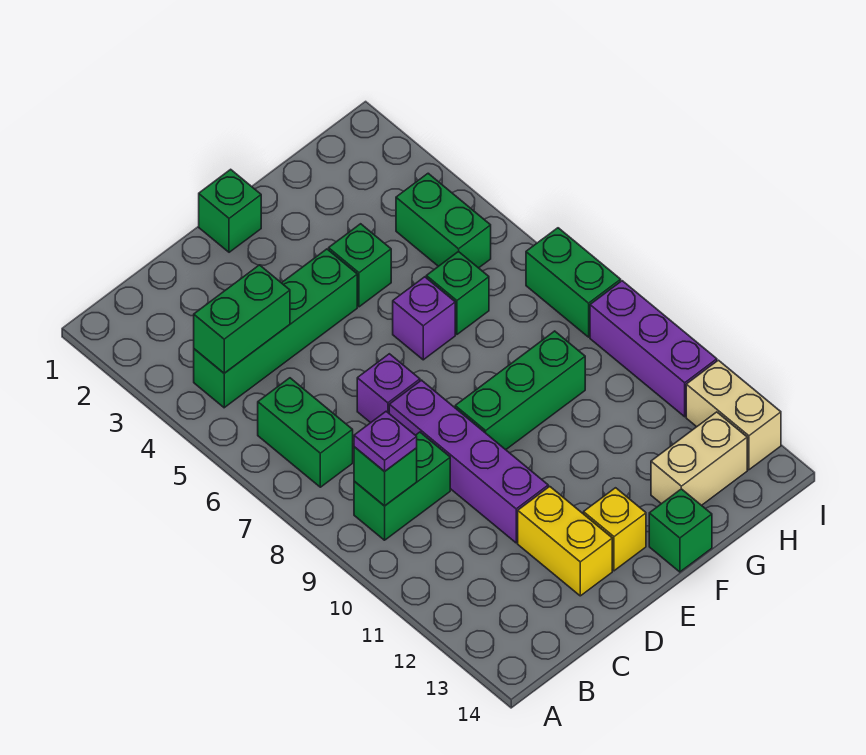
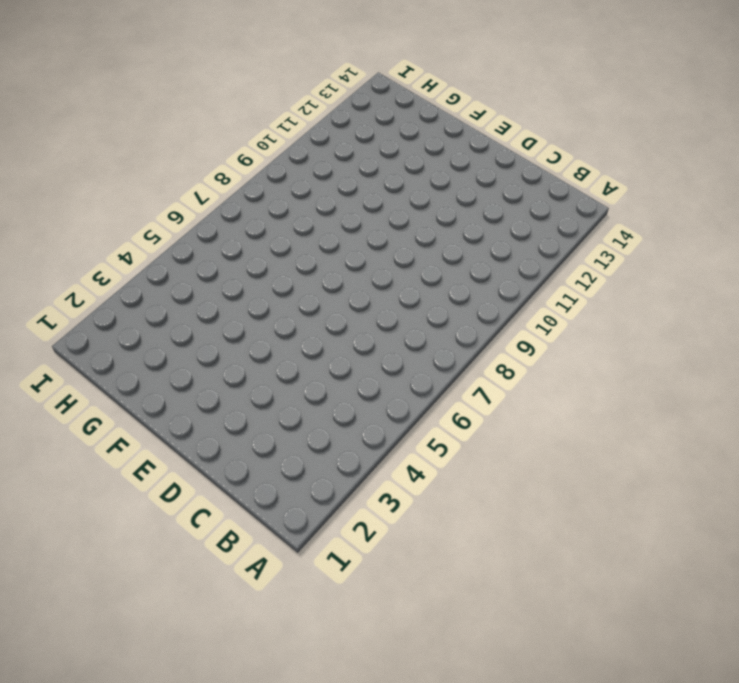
none -> green brick B4:E4 level 1
none -> green brick B6:B7 level 1
none -> green brick B9:C9 level 1

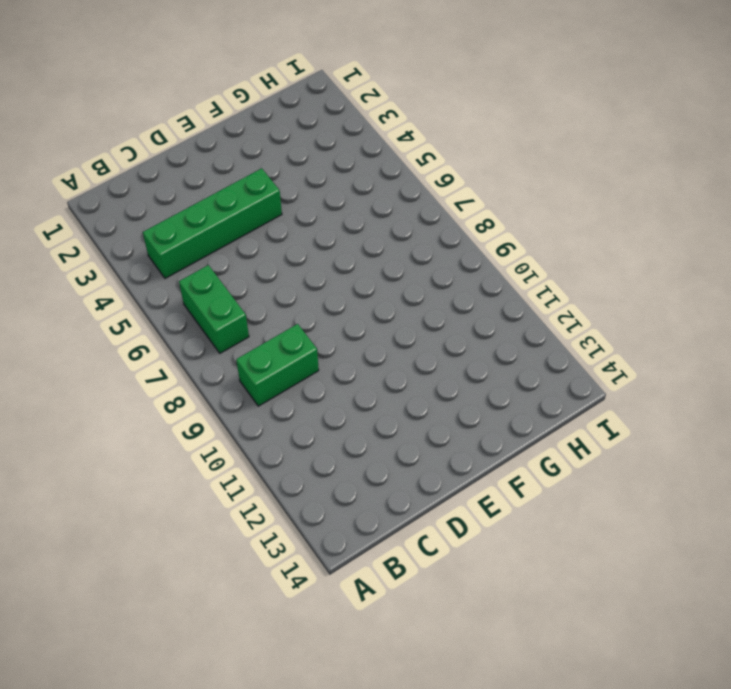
none -> purple brick D7 level 1
none -> purple brick D8:D11 level 1
none -> yellow brick D12:D13 level 1

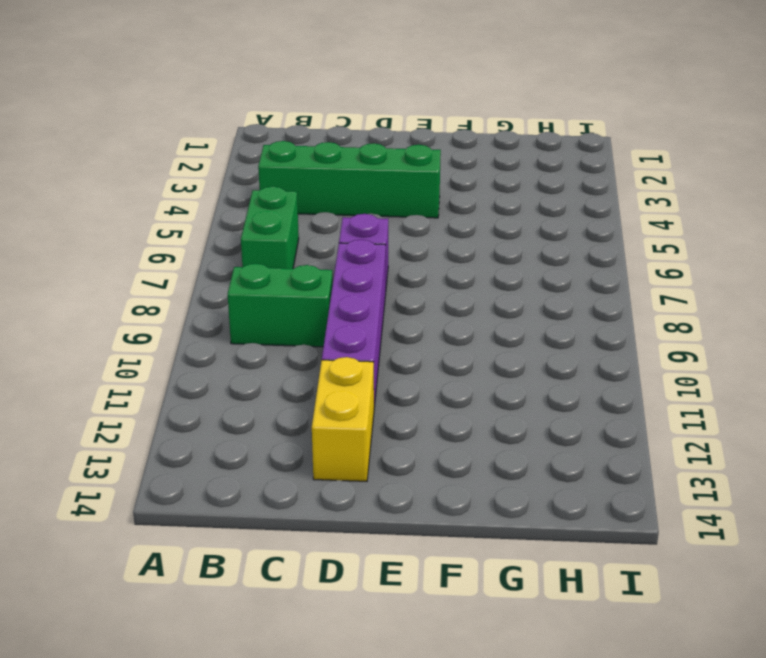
none -> green brick E1 level 1
none -> green brick E9:G9 level 1
none -> yellow brick E13 level 1

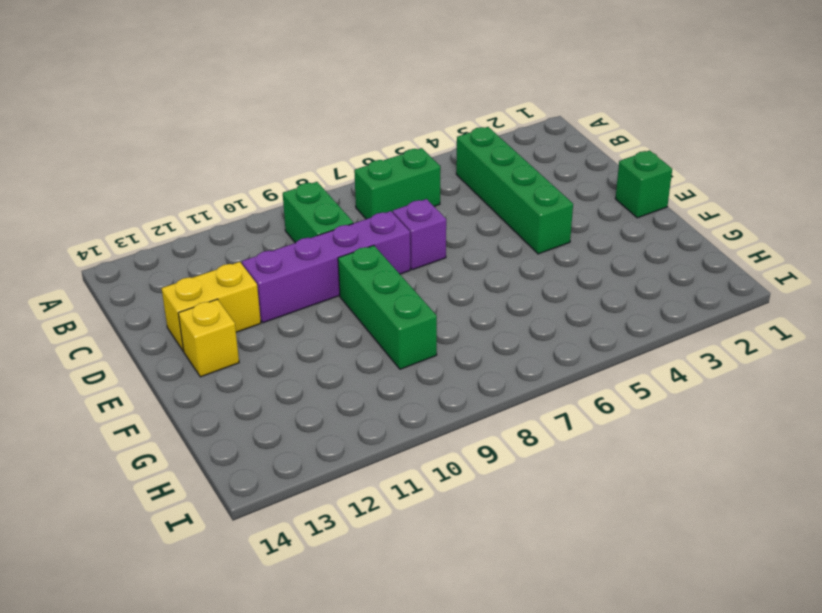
none -> green brick F4 level 1
none -> purple brick F6 level 1
none -> green brick F14 level 1

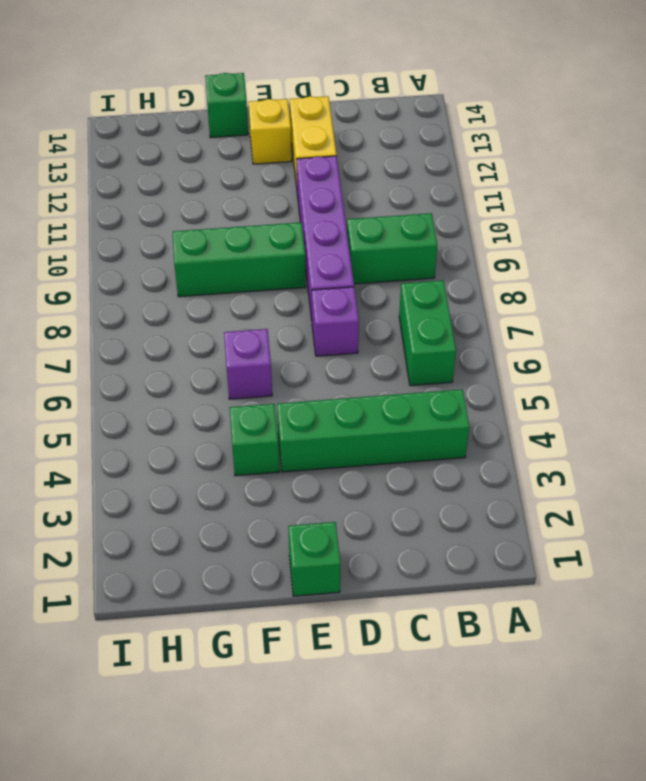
none -> green brick G6 level 1
none -> tan brick G13:H13 level 1
none -> green brick H4:H5 level 1

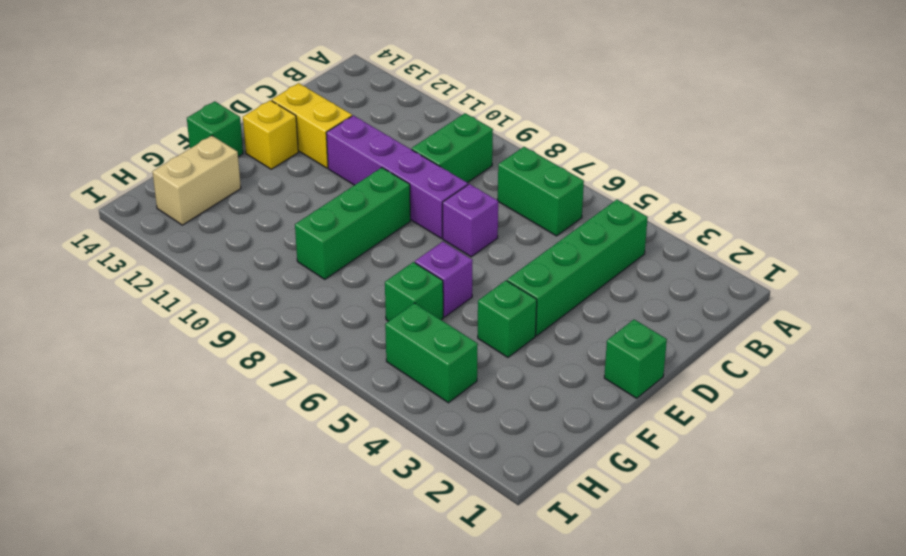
none -> green brick I7:I8 level 1
none -> purple brick I9:I11 level 1
none -> tan brick I12:I13 level 1

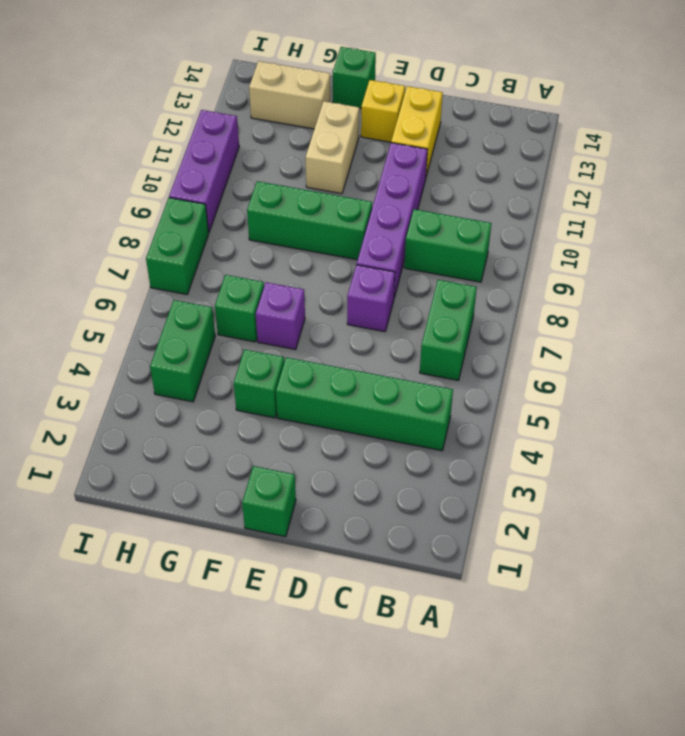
tan brick F11:F12 level 1 -> tan brick I12:I13 level 1
none -> green brick B4:C4 level 2
none -> green brick B9 level 2
none -> purple plate B9 level 3

